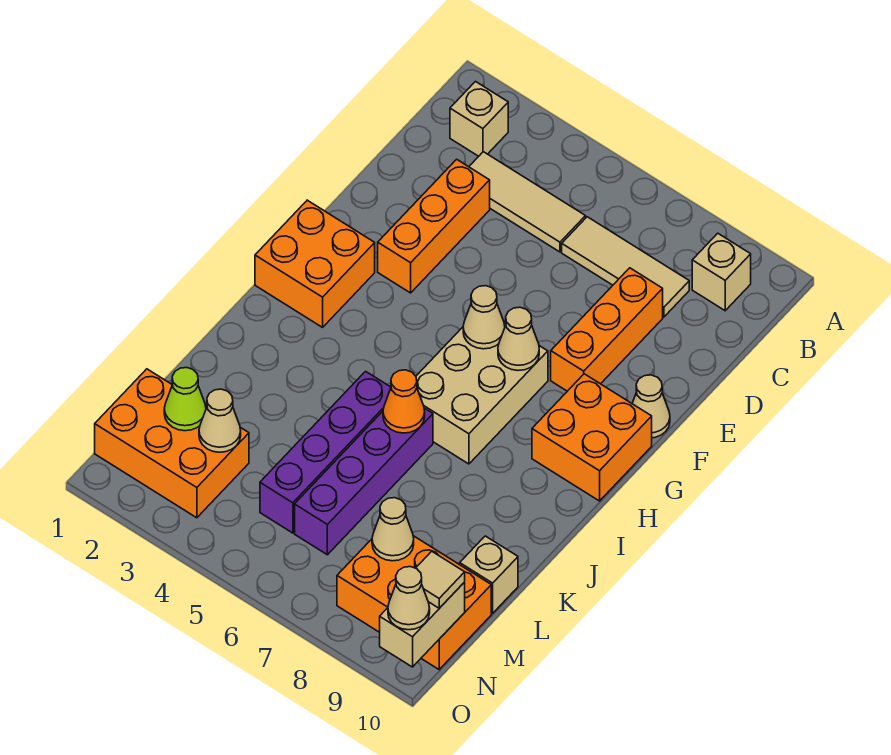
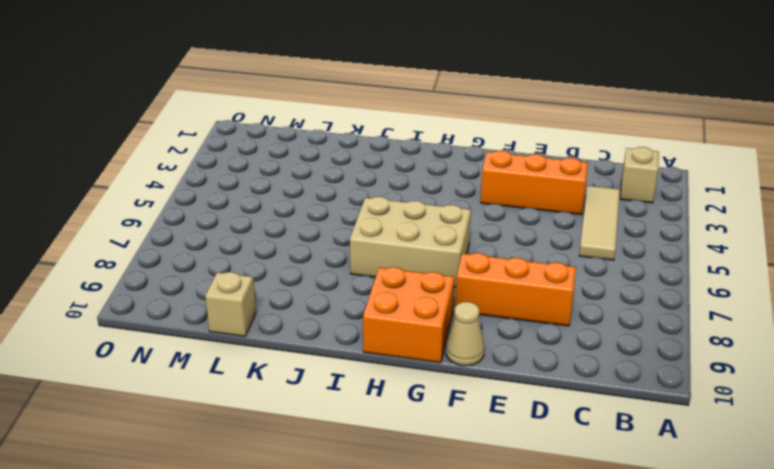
none -> tan brick B9 level 1
none -> tan tile C6:C8 level 1
none -> orange brick G1:H2 level 1

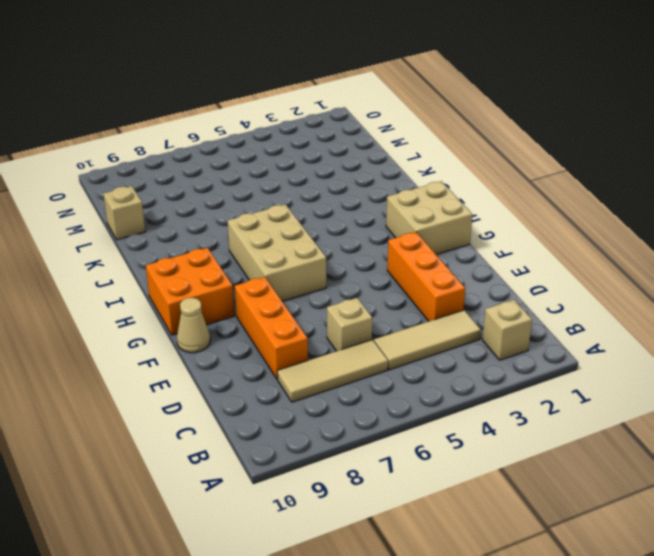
tan brick D6 level 1 -> tan brick B9 level 1
tan brick G1:H2 level 1 -> orange brick G1:H2 level 1
none -> purple brick J5:M5 level 1
none -> purple brick J6:M6 level 1
none -> orange brick M1:N3 level 1

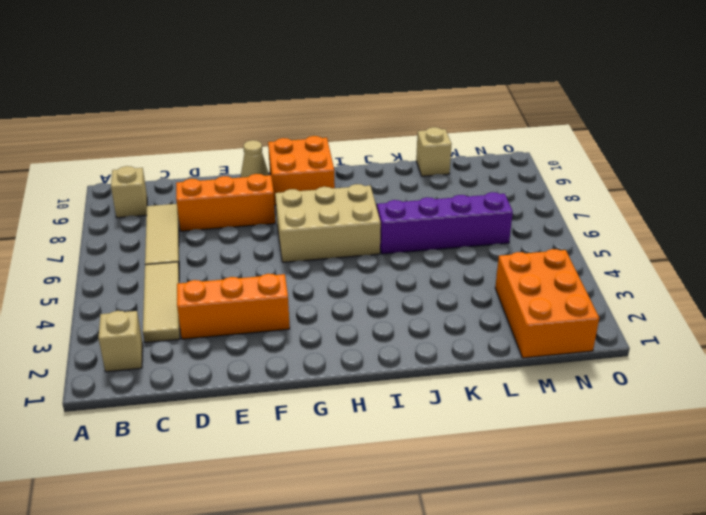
none -> orange brick G1:H2 level 1
none -> purple brick J5:M5 level 1
none -> orange brick M8:N10 level 1

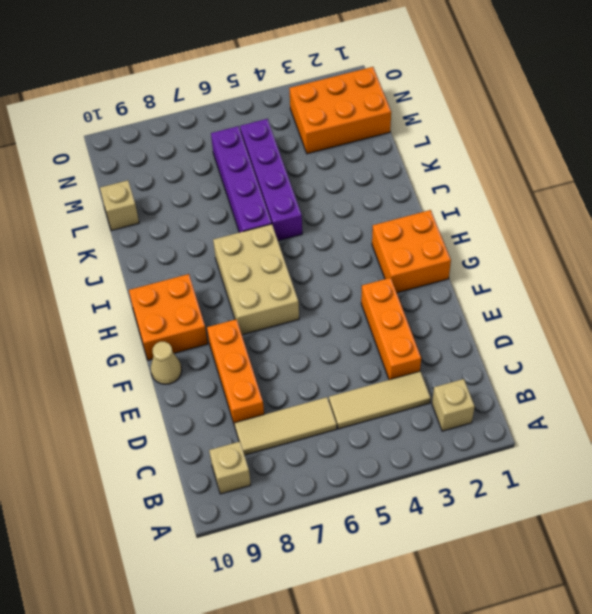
none -> orange brick M8:N10 level 1
none -> tan cone G6 level 2
none -> tan cone G7 level 2

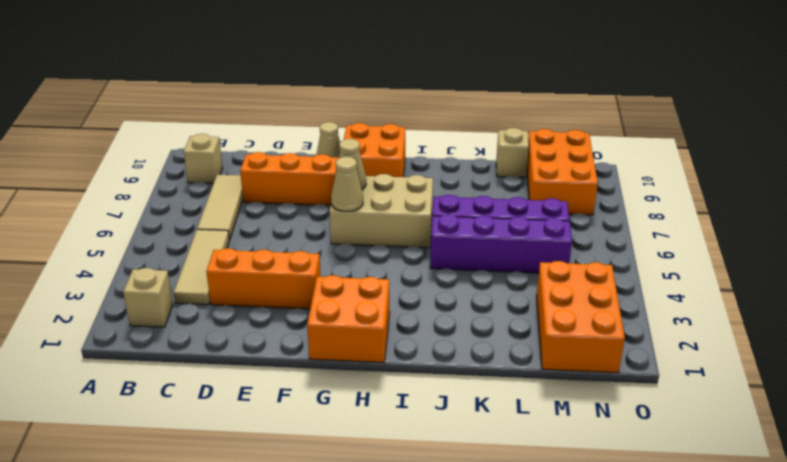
none -> orange cone J6 level 2
none -> lime cone M2 level 2
none -> tan cone M3 level 2

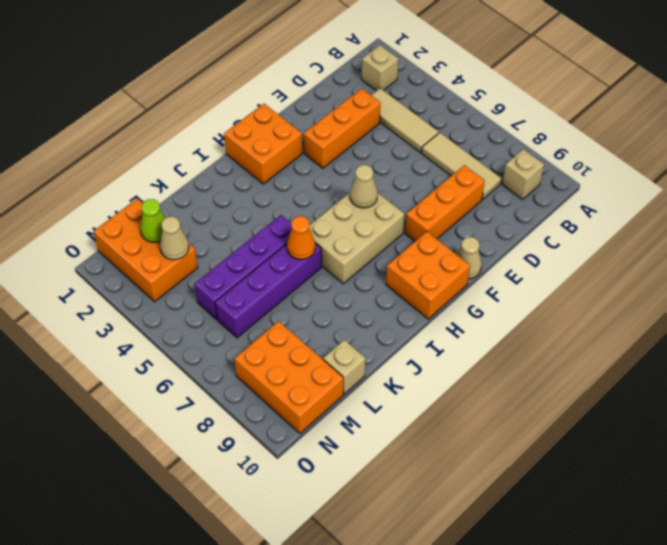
none -> tan cone G7 level 2
none -> tan cone M8 level 2
none -> tan brick N10:O10 level 2

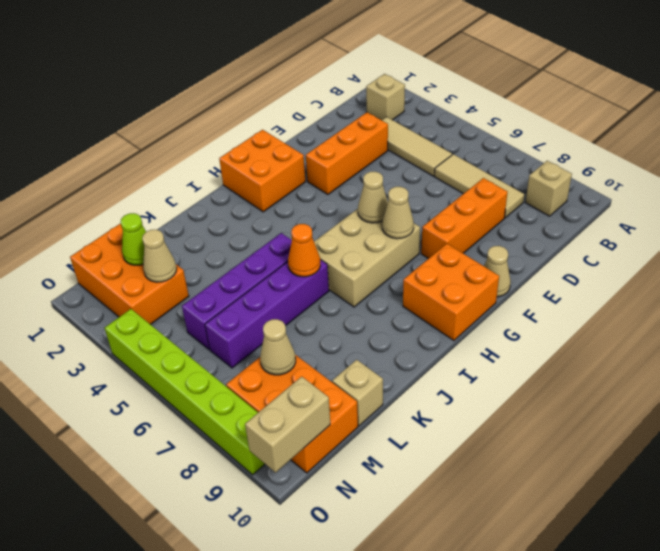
lime brick O4:O9 level 1 -> none
none -> tan tile N10 level 3
none -> tan cone O10 level 3

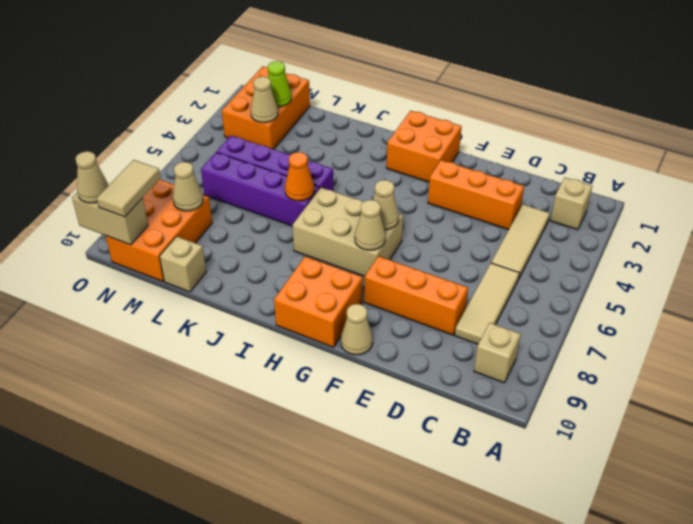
tan tile N9:N10 level 3 -> tan tile N10 level 3

